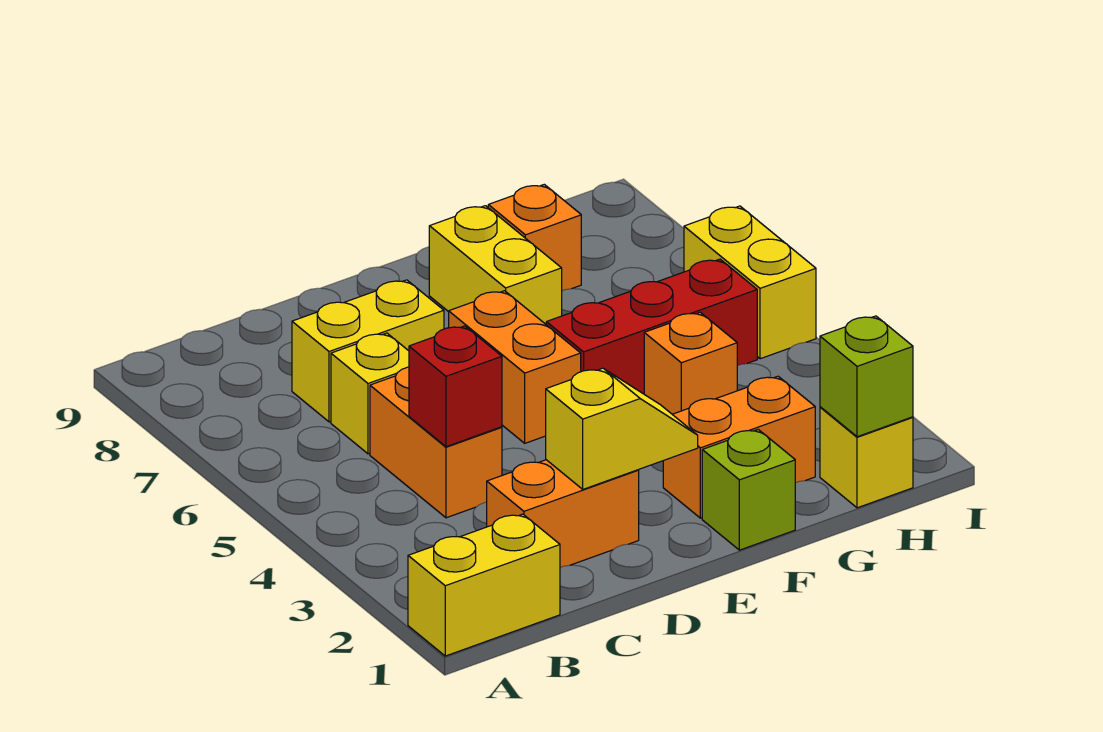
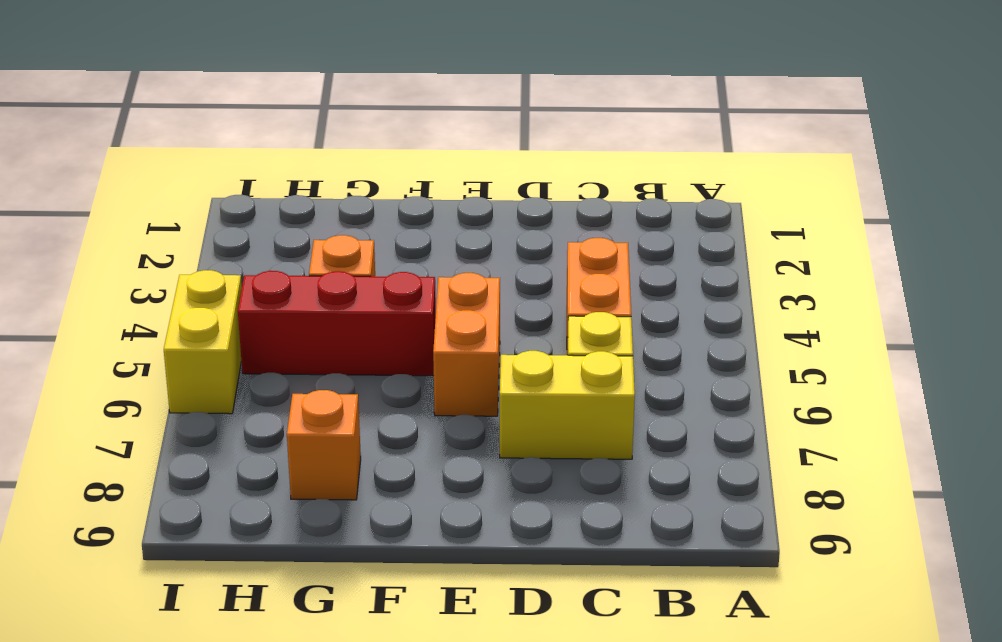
none -> yellow brick A1:B1 level 1
none -> orange brick C2:D2 level 1
none -> lime brick F1 level 1

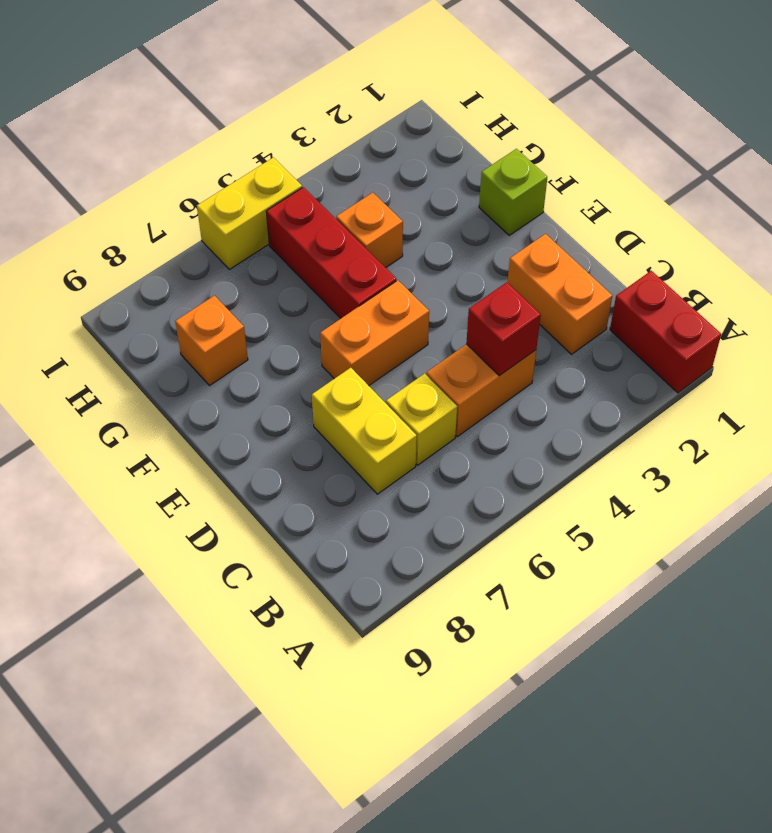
red brick A1:B1 level 1 -> yellow brick A1:B1 level 1
none -> orange brick F2:G2 level 1
none -> yellow brick F7:F8 level 1
none -> yellow brick H1 level 1

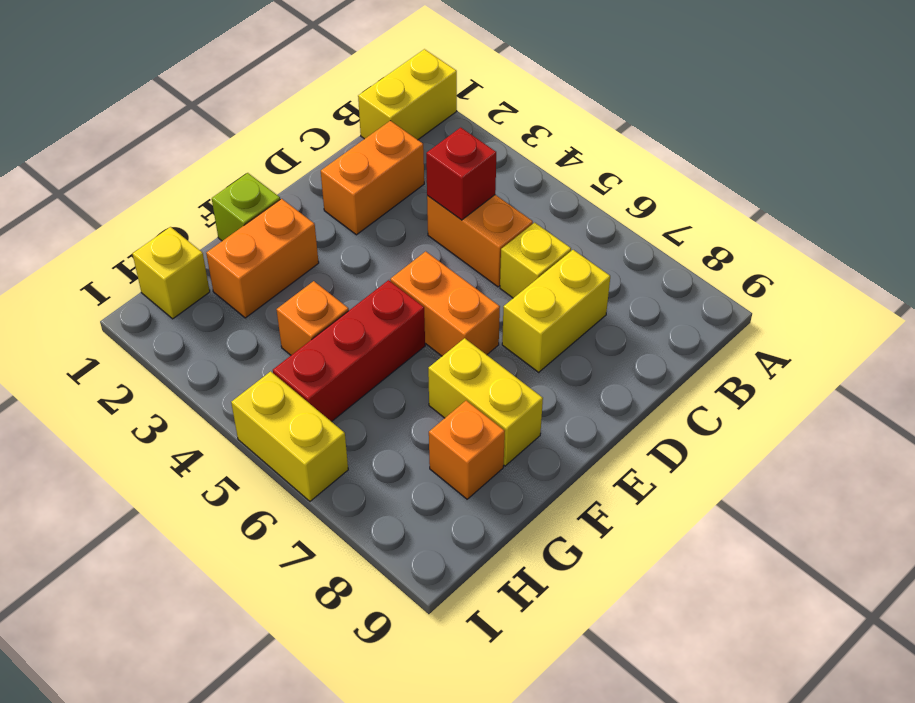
none -> yellow slope D2:E2 level 2 top D
none -> lime brick H1 level 2

